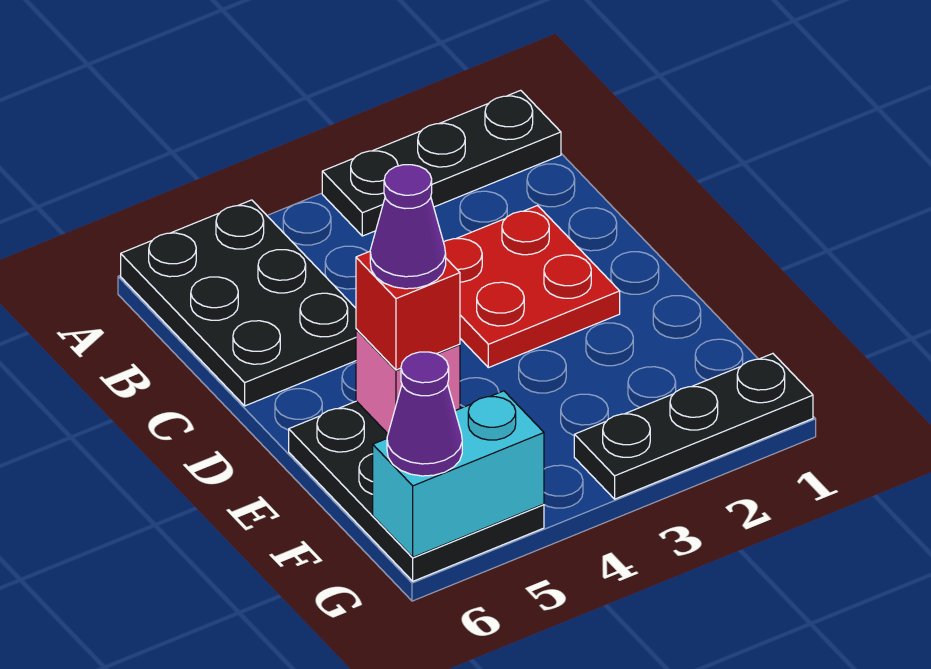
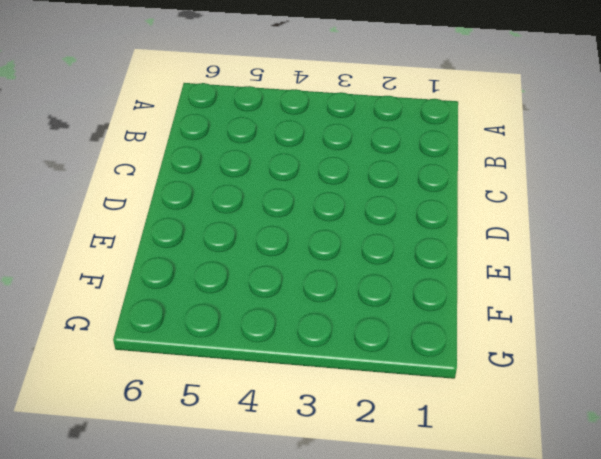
none -> black plate A1:A3 level 1
none -> black plate A5:C6 level 1

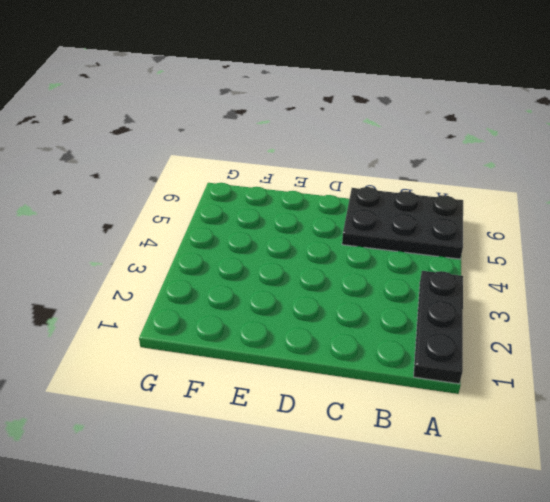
none -> red plate C2:D3 level 1
none -> black plate E5:G6 level 1

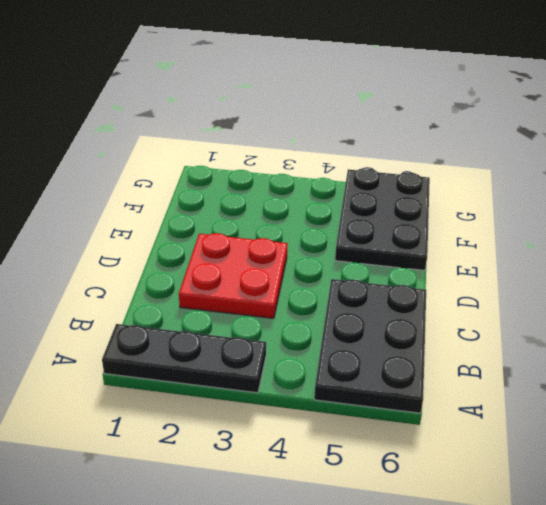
none -> black plate G1:G3 level 1
none -> pink brick E5 level 2

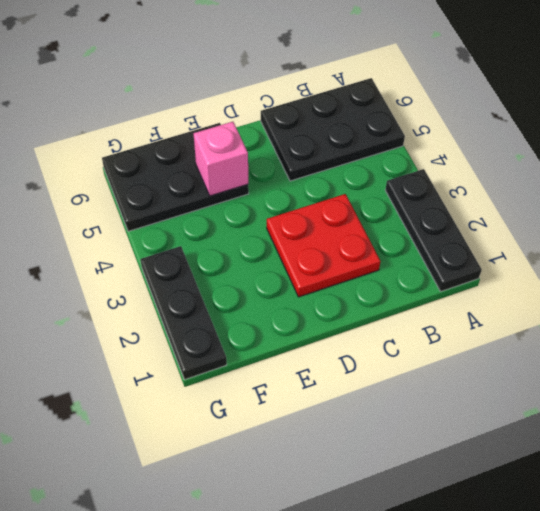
none -> cyan brick G5:G6 level 2
none -> red brick E5 level 3

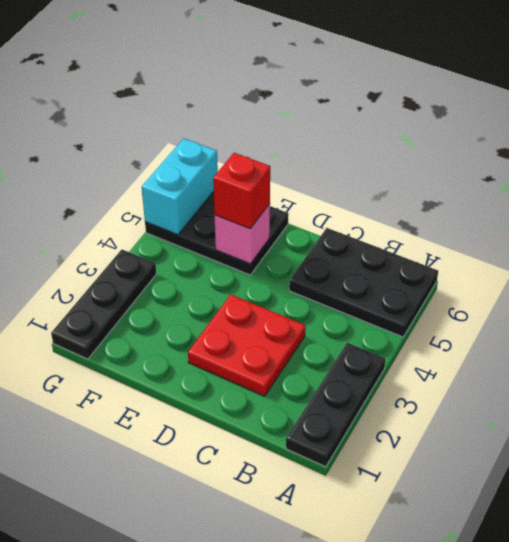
none -> purple cone G6 level 3
none -> purple cone E5 level 4

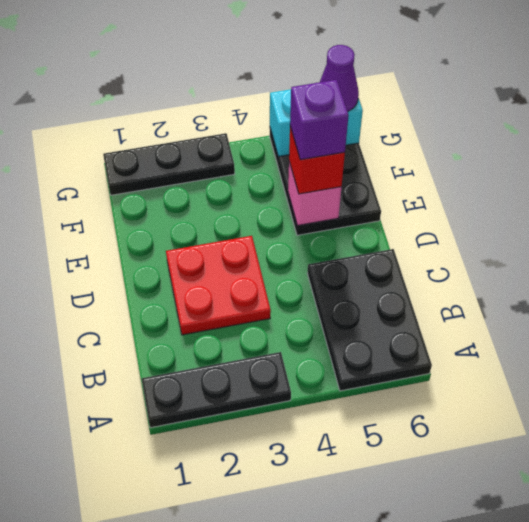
purple brick E5 level 4 -> purple cone E5 level 4

